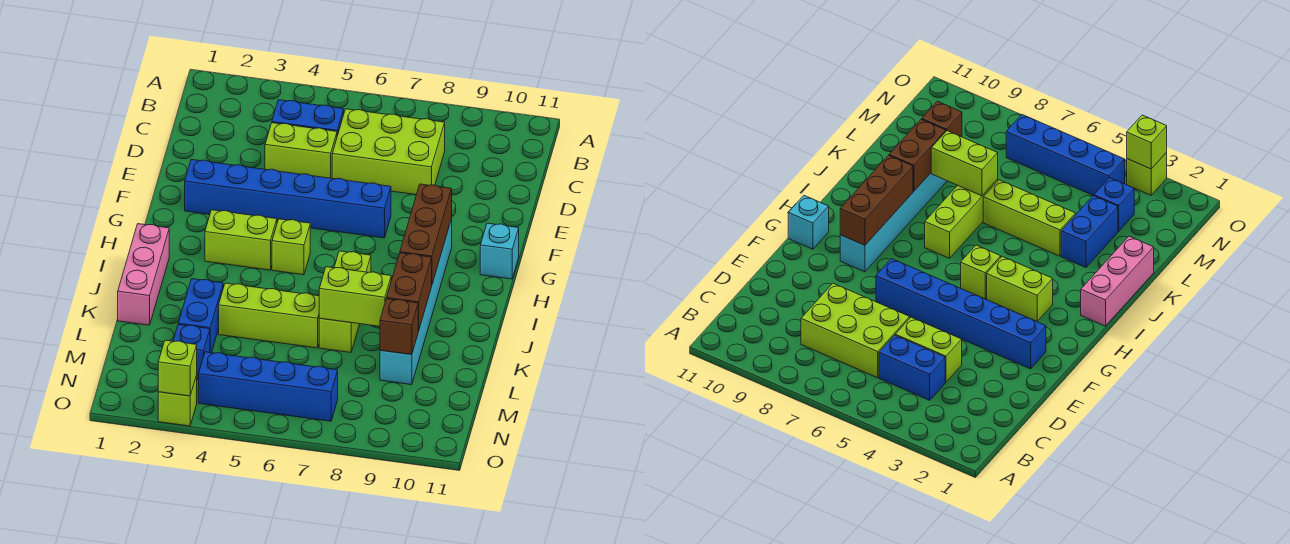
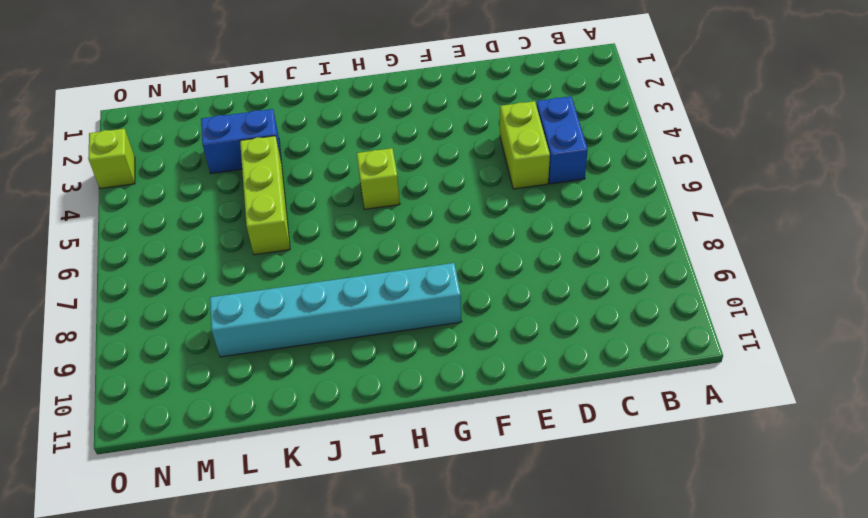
none -> lime brick C6:D8 level 1
none -> blue brick F2:F7 level 1
none -> cyan brick G11 level 1

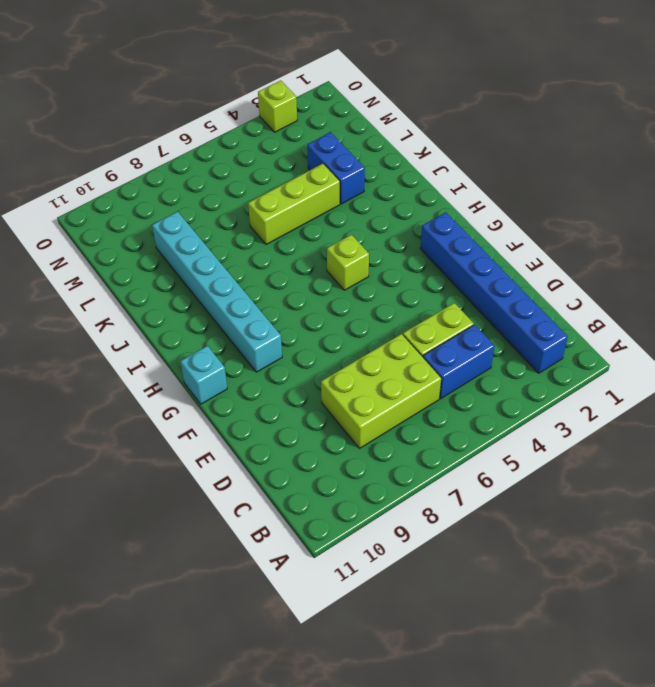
blue brick B2:G2 level 1 -> blue brick F2:F7 level 1
none -> lime brick H3:H4 level 1
none -> pink brick I1:K1 level 1
none -> lime brick I7:K7 level 1

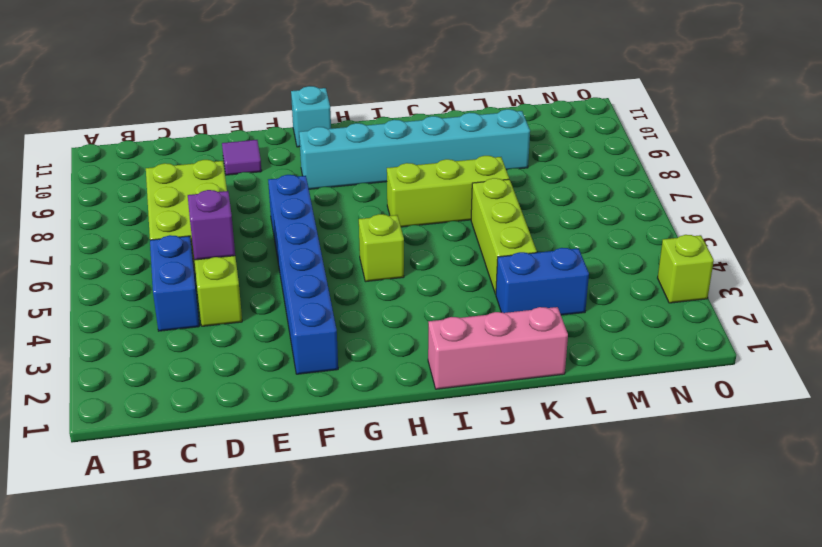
purple brick D5 level 2 -> none
purple tile E10 level 1 -> none
none -> lime brick H3:H4 level 1
none -> blue brick M3 level 1
none -> blue brick N4:N7 level 1

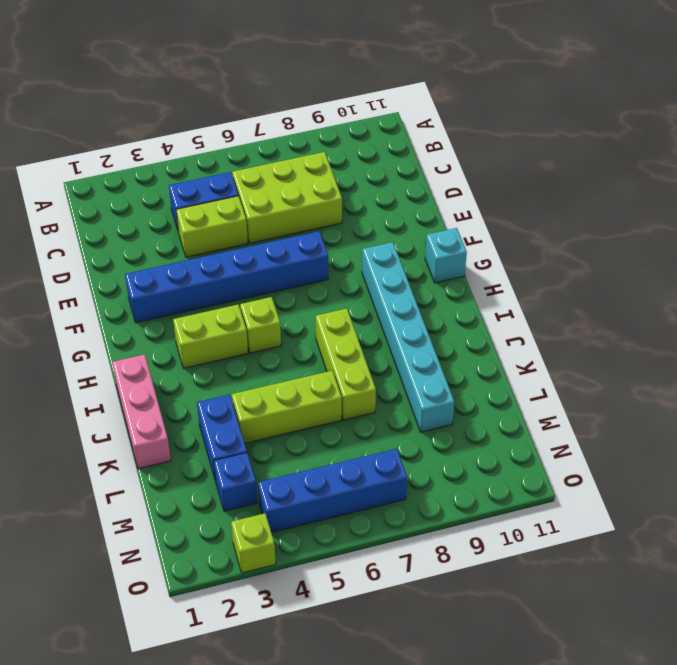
none -> brown brick G9:I9 level 2
none -> brown brick J9:K9 level 2
none -> lime brick K7:K8 level 2

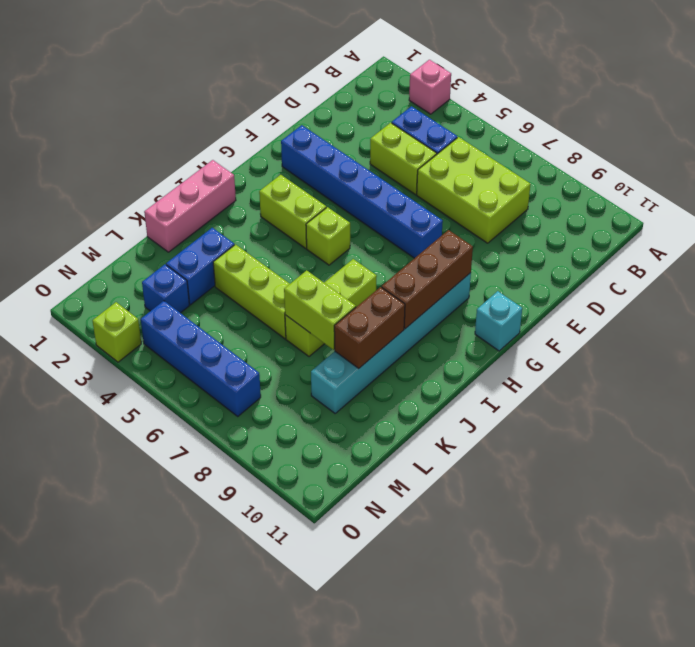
pink brick A3 level 1 -> none
none -> brown brick L9 level 2
none -> lime brick O3 level 2

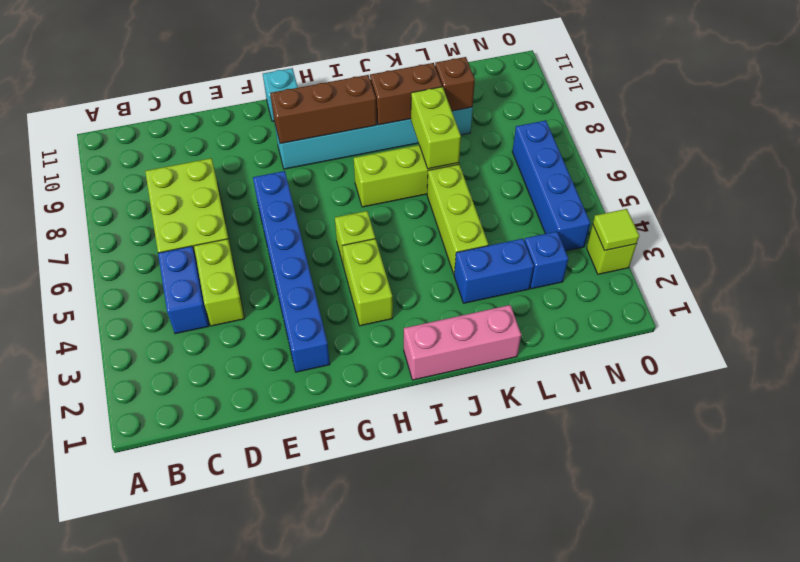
lime tile O3 level 2 -> lime brick O3 level 2

